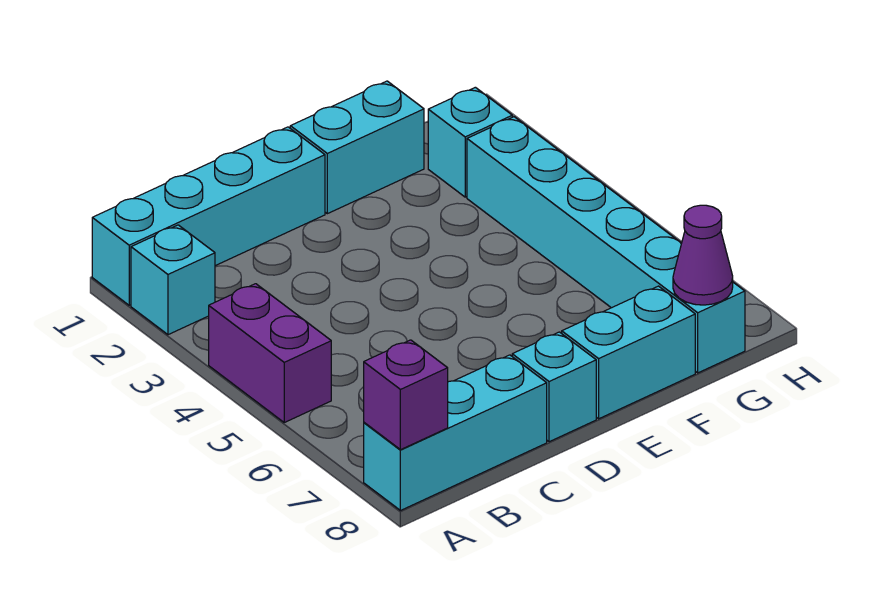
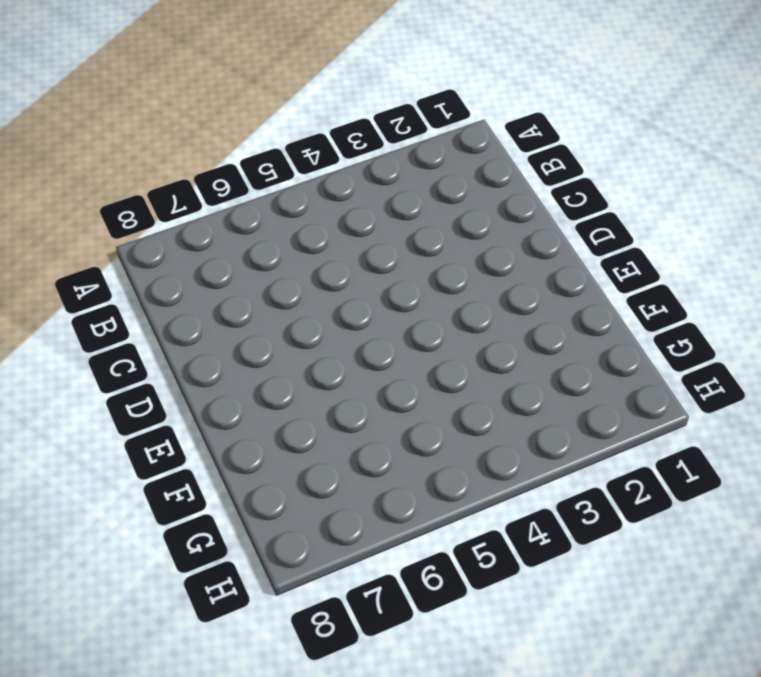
none -> cyan brick A1:D1 level 1
none -> cyan brick A2 level 1

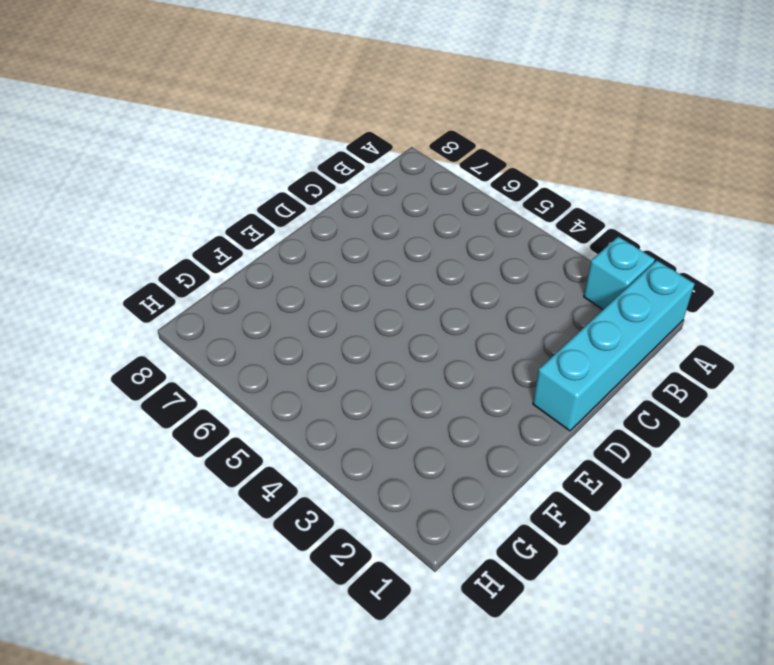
none -> purple brick A4:A5 level 1
none -> cyan brick A8:C8 level 1

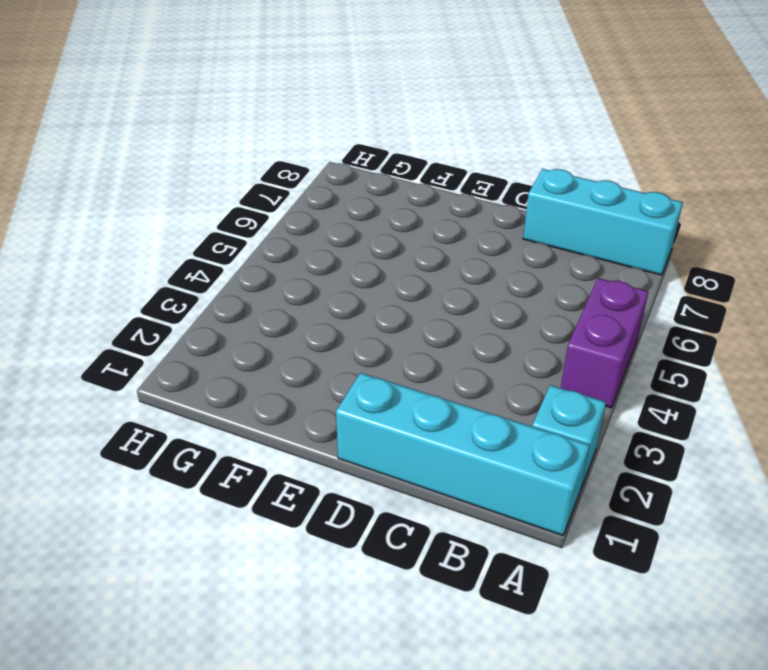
none -> cyan brick D8 level 1
none -> cyan brick E1:F1 level 1

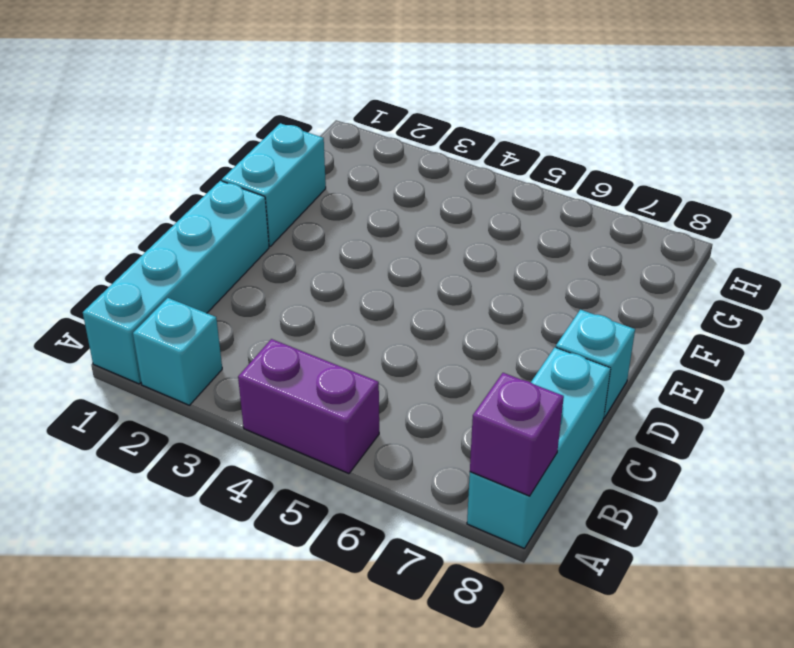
none -> cyan brick E8:F8 level 1
none -> cyan brick G2 level 1

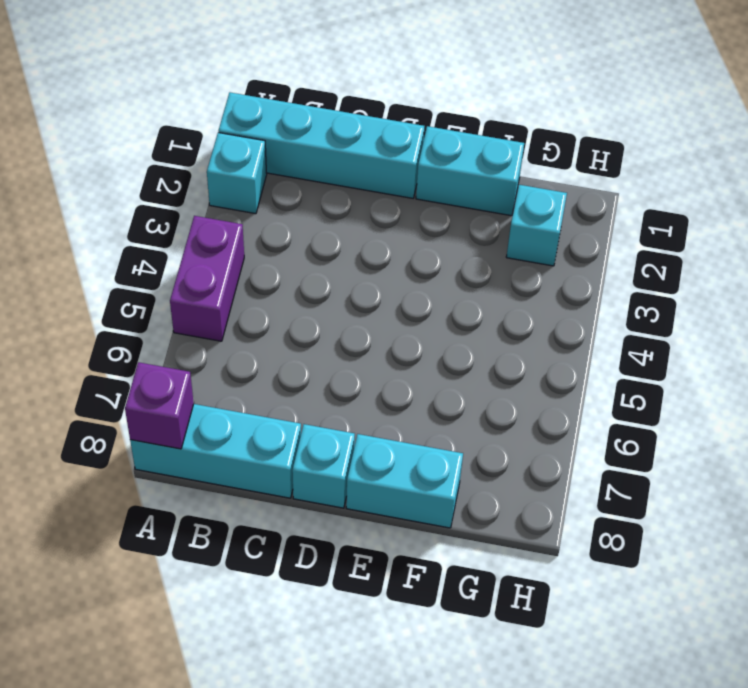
none -> cyan brick G3:G8 level 1
none -> purple cone G8 level 2

